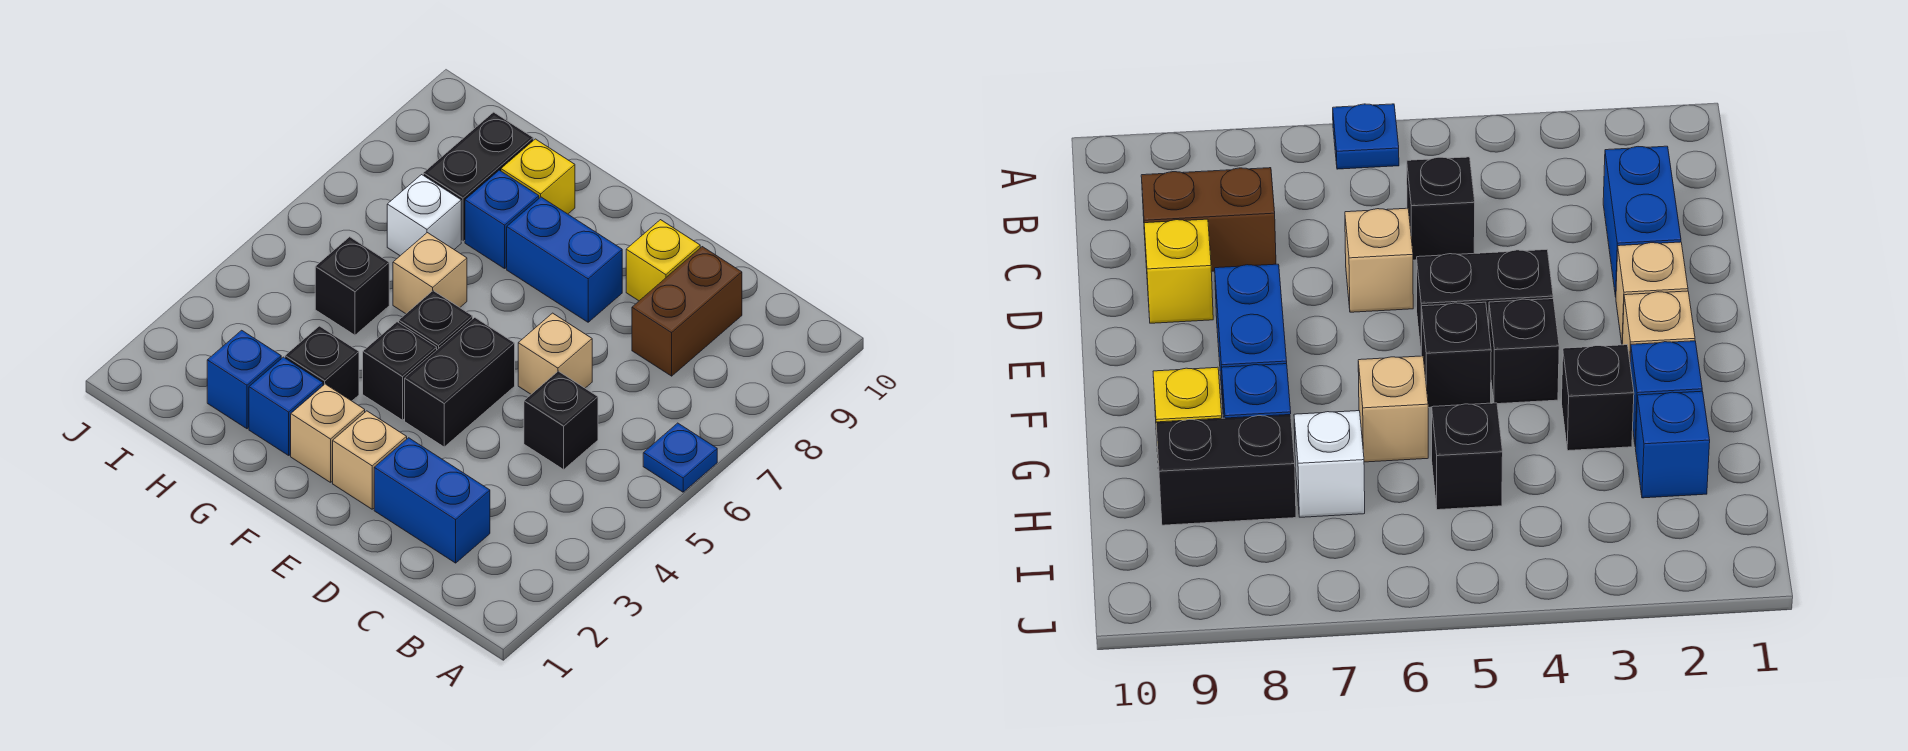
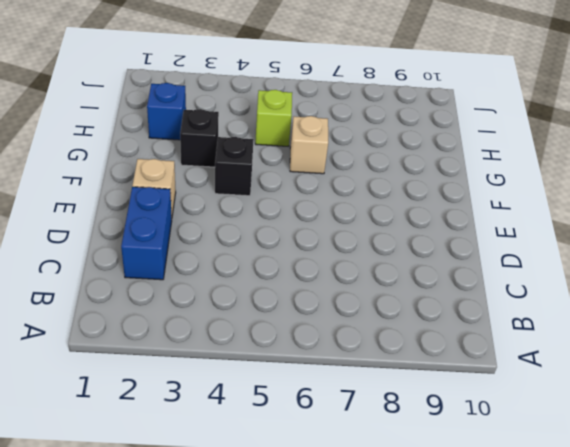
lime brick H5 level 1 -> black brick H5 level 1
none -> blue plate A6 level 1
none -> black brick C5 level 1
none -> brown brick C8:C9 level 1

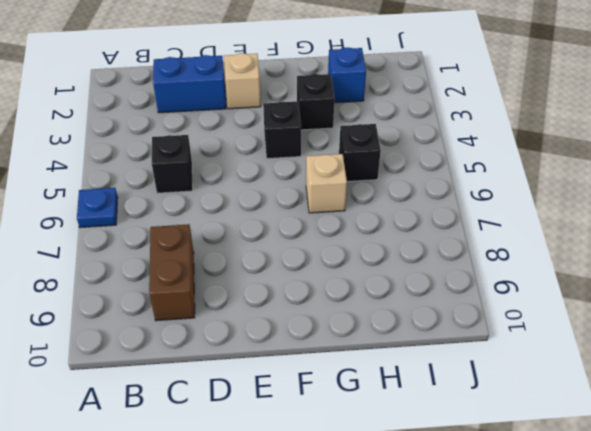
none -> tan brick D6 level 1
none -> yellow brick D9 level 1
none -> black brick E4:E5 level 1

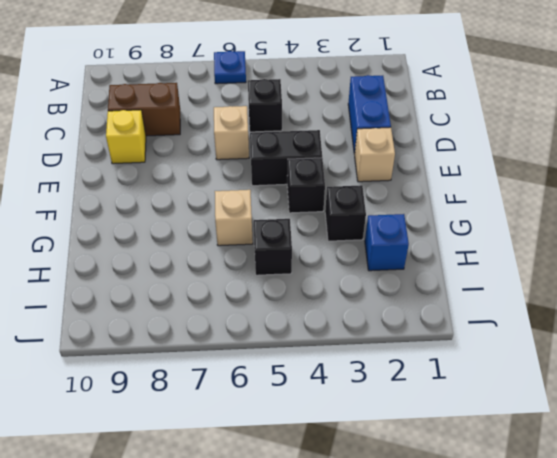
none -> blue brick E8:F8 level 1
none -> tan brick F2 level 1
none -> black brick F5 level 1

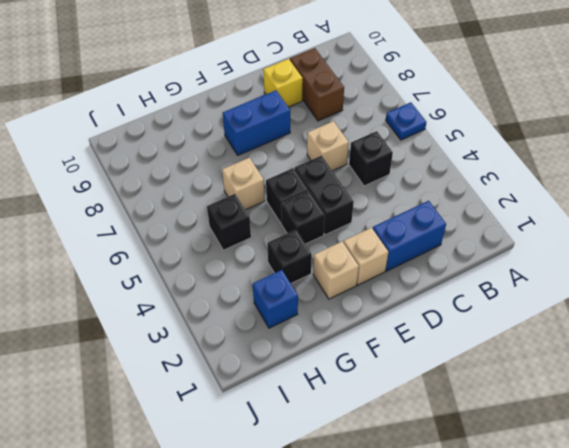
none -> blue brick G2 level 1
none -> blue brick G8 level 1
none -> yellow brick G9 level 1

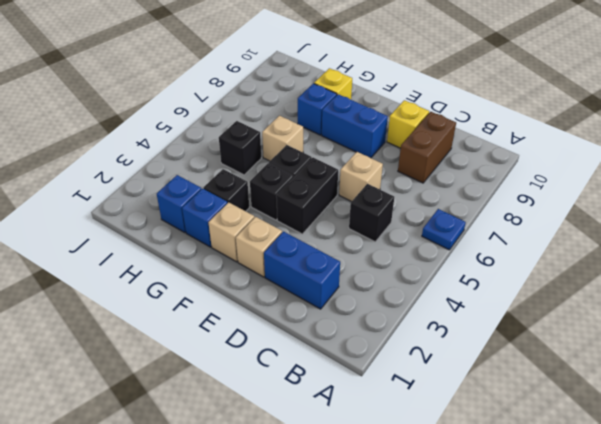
none -> white brick H7 level 1
none -> black brick H8:H9 level 1

